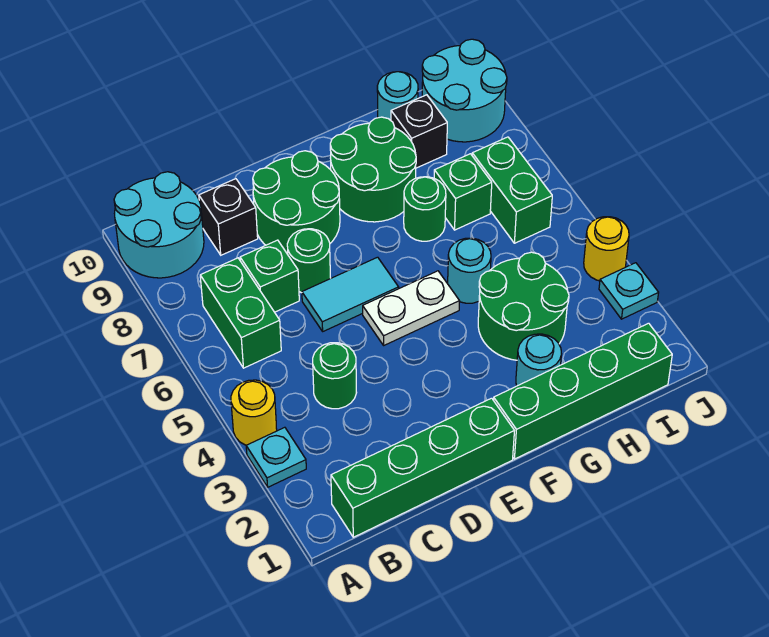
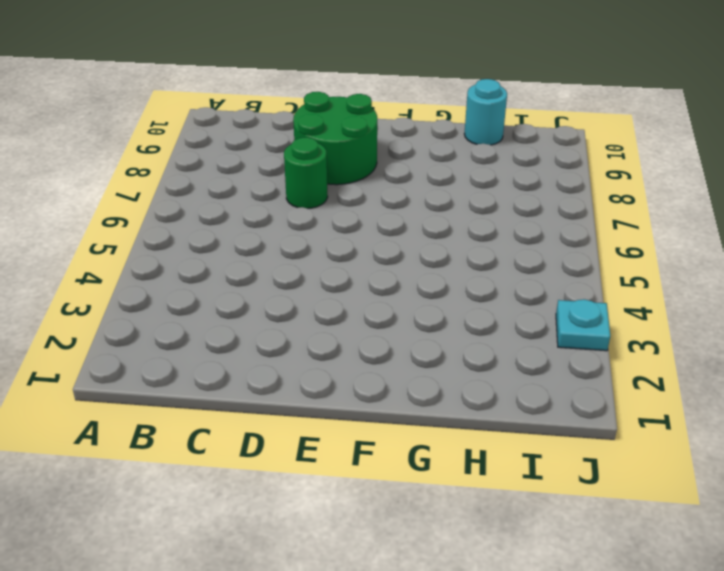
none -> cyan plate A3 level 1
none -> yellow round brick A4 level 1
none -> cyan round brick A9:B10 level 1

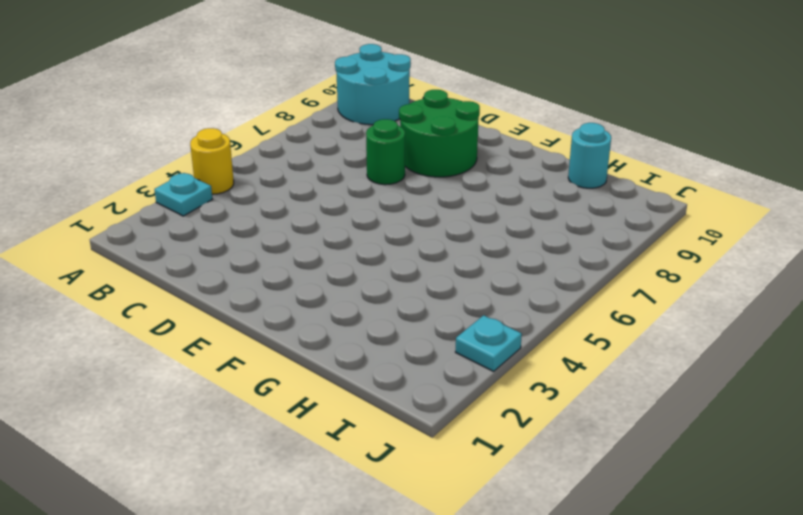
none -> green brick B1:E1 level 1
none -> green brick B6:B7 level 1
none -> green round brick C4 level 1

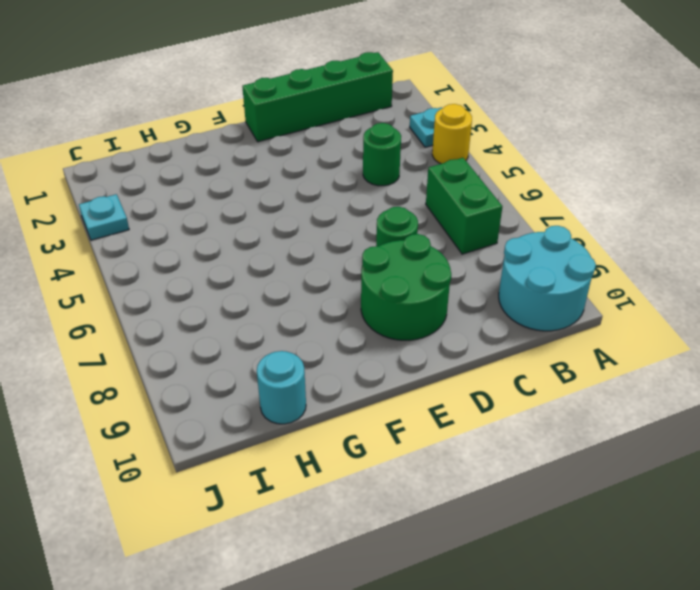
none -> green brick C7 level 1
none -> black brick C9 level 1
none -> cyan tile D6:E6 level 1

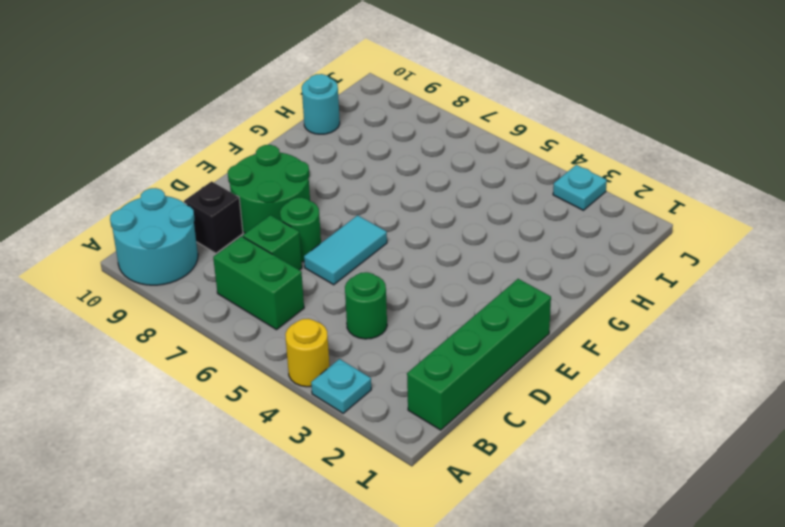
none -> white plate E5:F5 level 1
none -> green brick F1:I1 level 1
none -> green round brick F8:G9 level 1

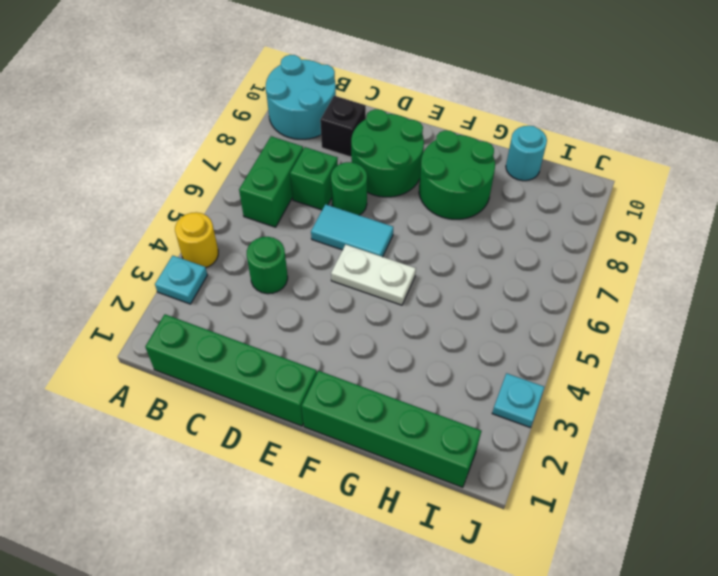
none -> cyan round brick G2 level 1
none -> green round brick G3:H4 level 1
none -> cyan round brick G5 level 1

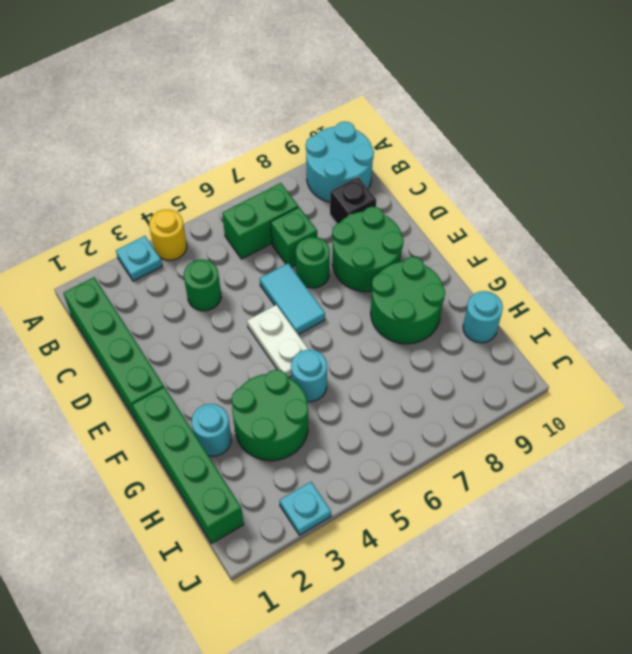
none -> green round brick G7 level 1
none -> green brick H7 level 1
none -> black brick H9 level 1

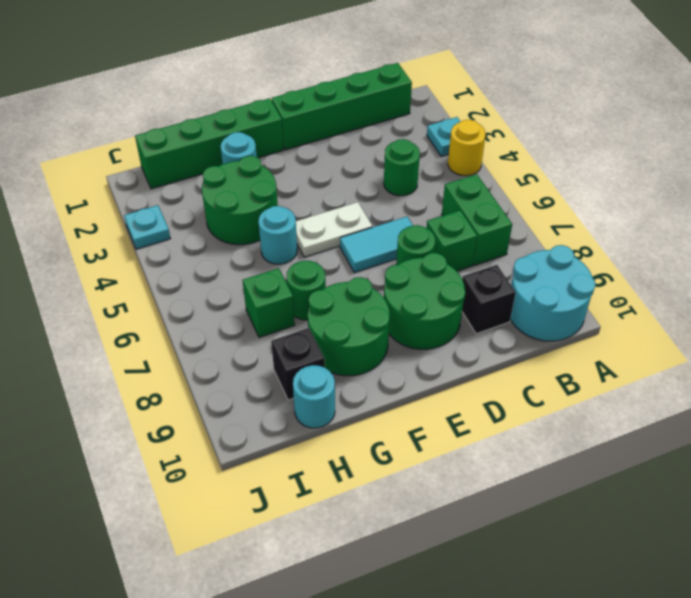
none -> green brick I6:I7 level 1
none -> cyan round brick I9:J10 level 1
none -> yellow round brick J4 level 1

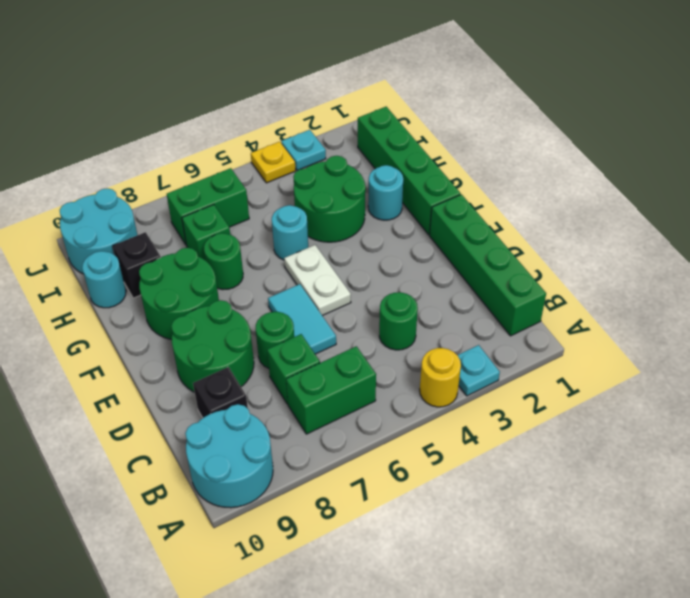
yellow plate J4 level 1 -> yellow round brick J4 level 1

